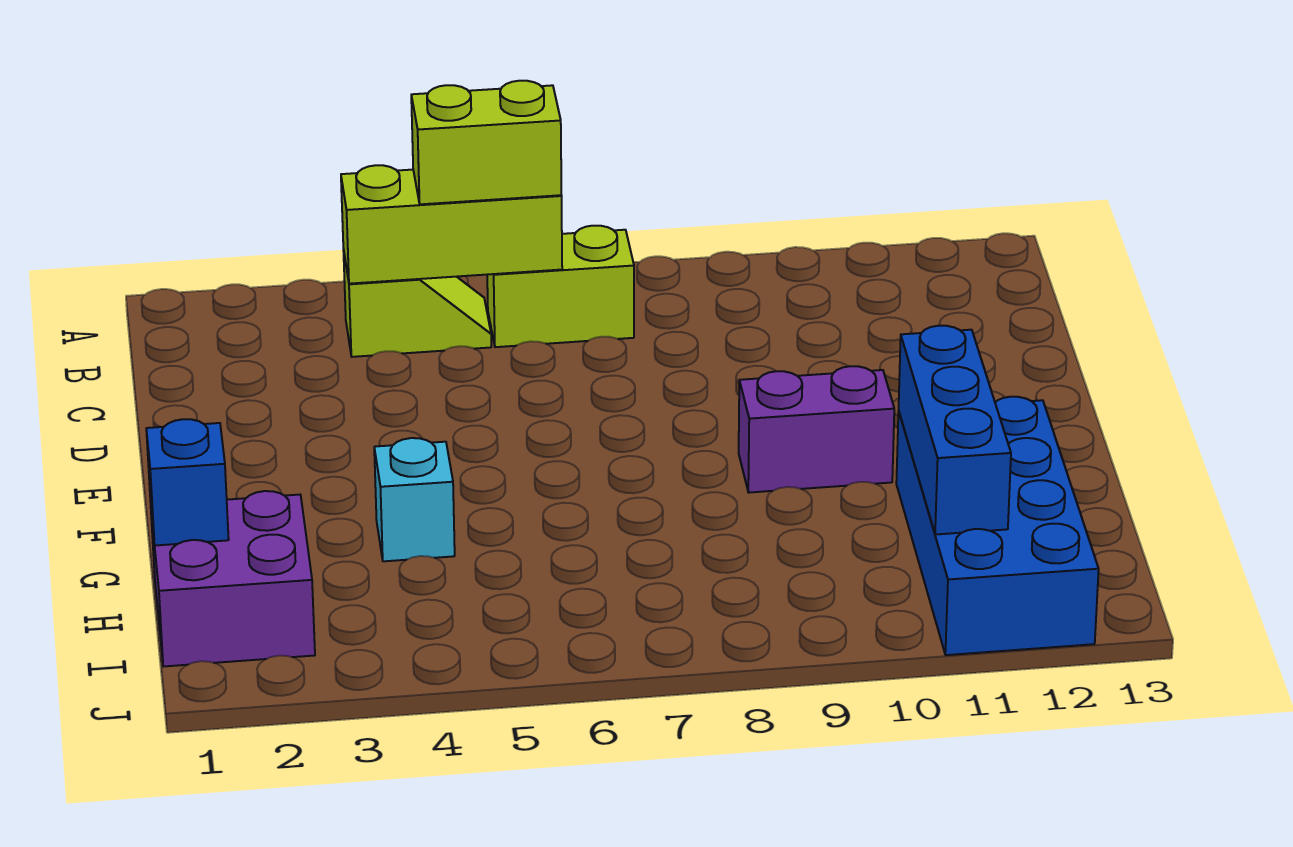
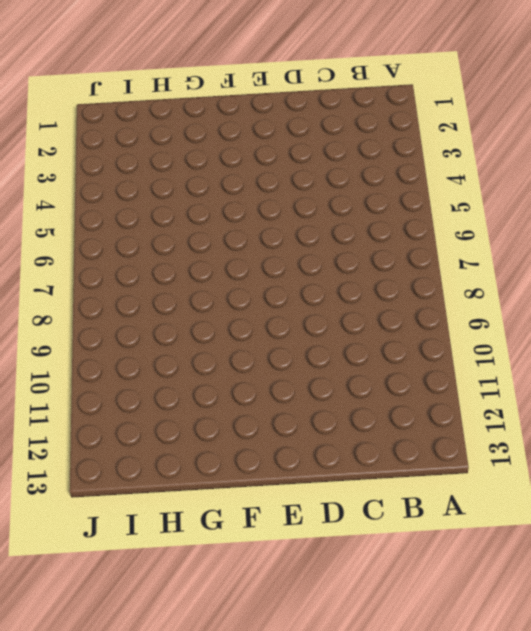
none -> lime slope B4:B5 level 1 top 4
none -> lime brick B6:B7 level 1

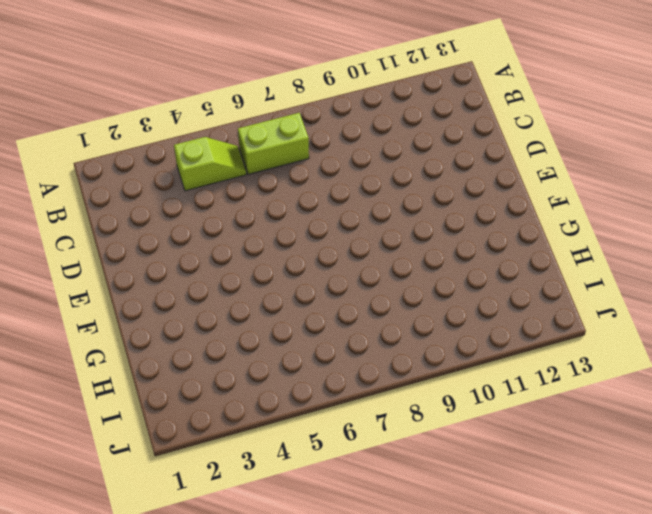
none -> purple brick F9:F10 level 1
none -> cyan brick G4 level 1

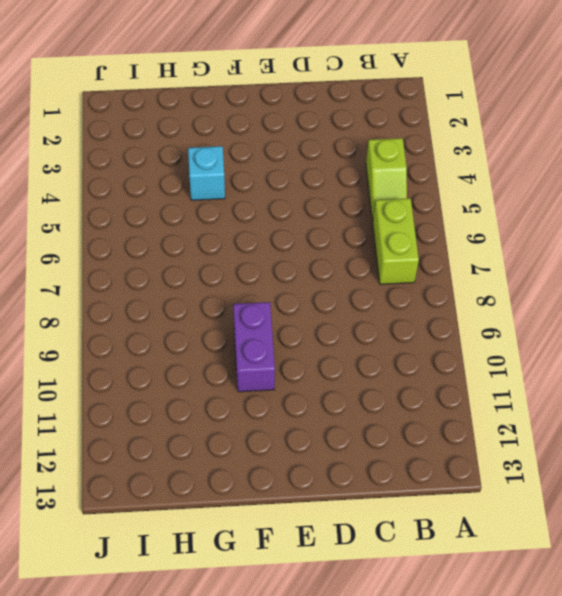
none -> blue brick G11:J12 level 1
none -> purple brick H1:I2 level 1

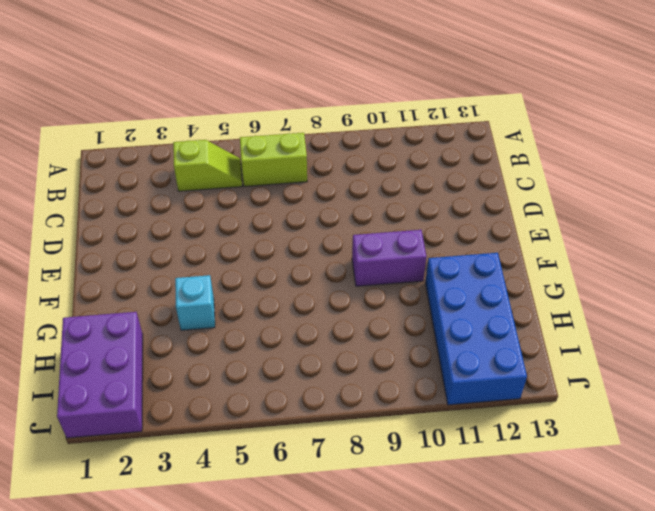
purple brick H1:J2 level 1 -> purple brick H1:I2 level 1
none -> lime brick B4:B6 level 2
none -> blue brick G11:I11 level 2

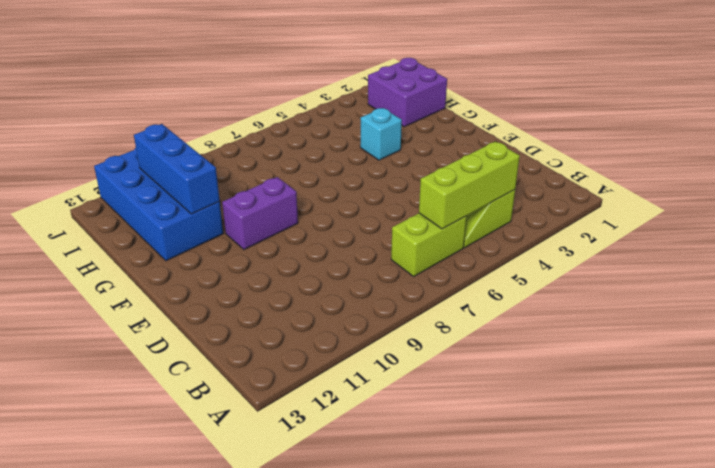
none -> blue brick H1 level 2
none -> lime brick B5:B6 level 3

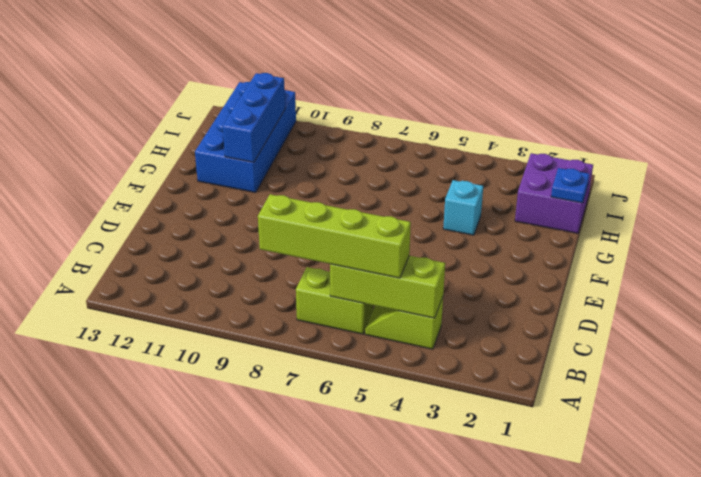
lime brick B5:B8 level 3 -> lime brick B5:B6 level 3
blue plate H1 level 2 -> blue brick H1 level 2
none -> purple brick F9:F10 level 1

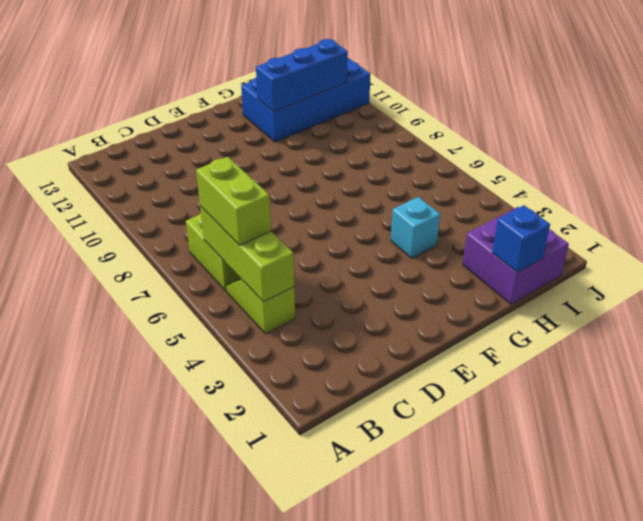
none -> purple brick F9:F10 level 1

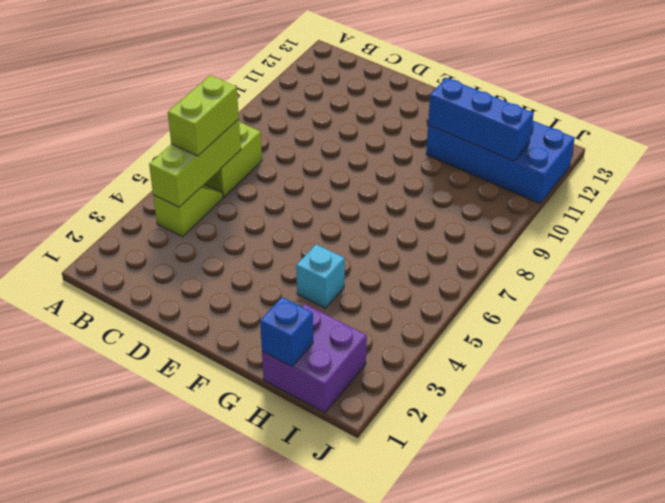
none -> purple brick F9:F10 level 1

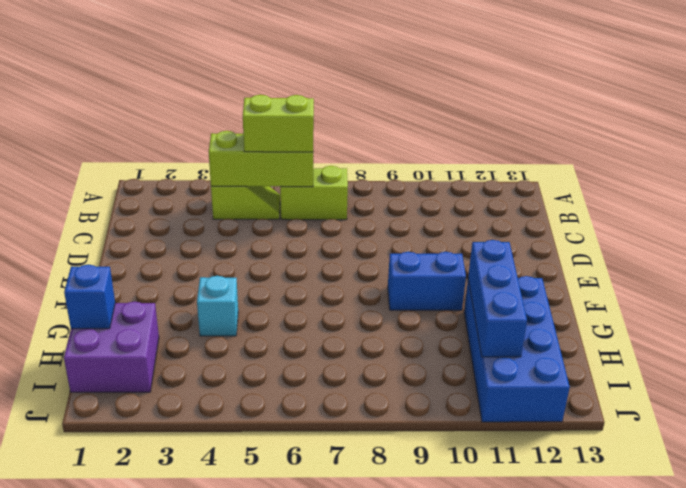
blue brick F9:F10 level 1 -> purple brick F9:F10 level 1

